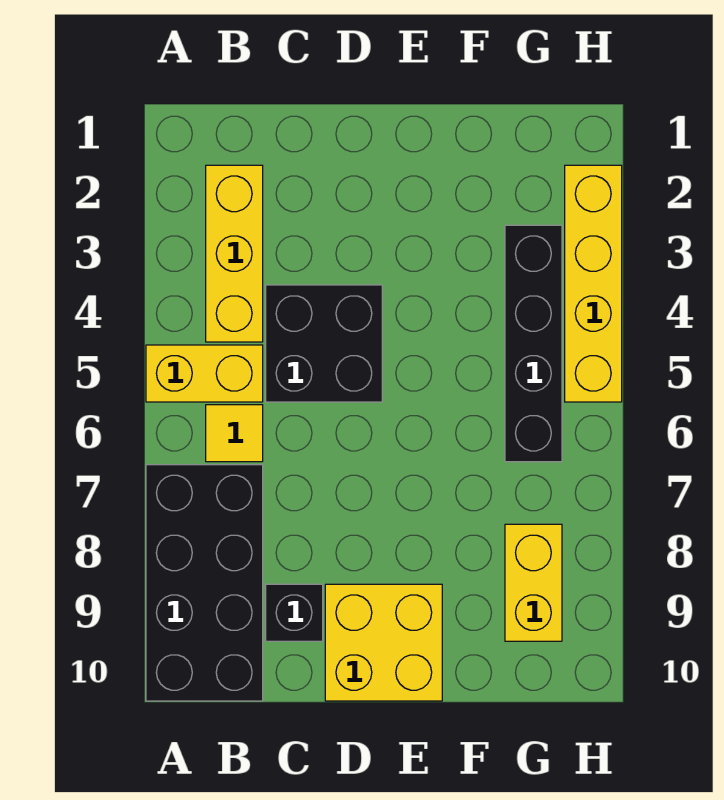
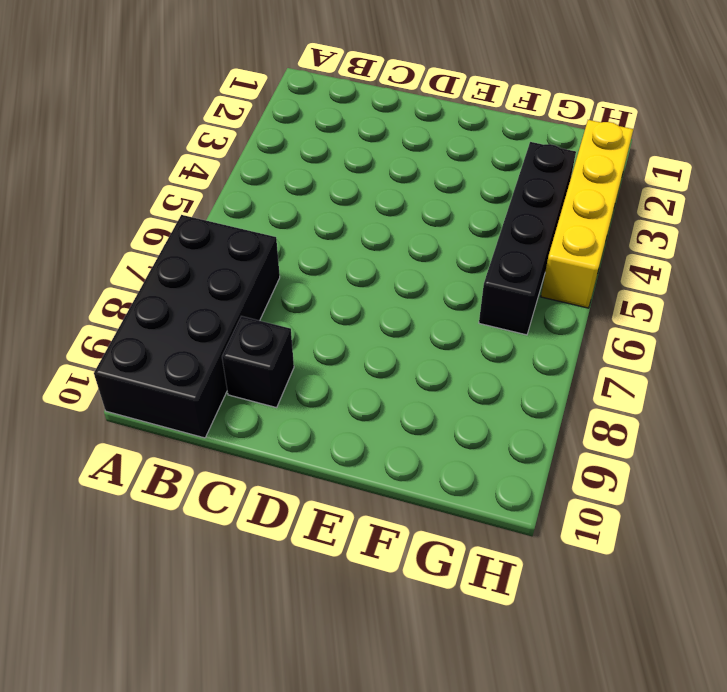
none -> yellow brick A5:B5 level 1
none -> yellow brick B2:B4 level 1

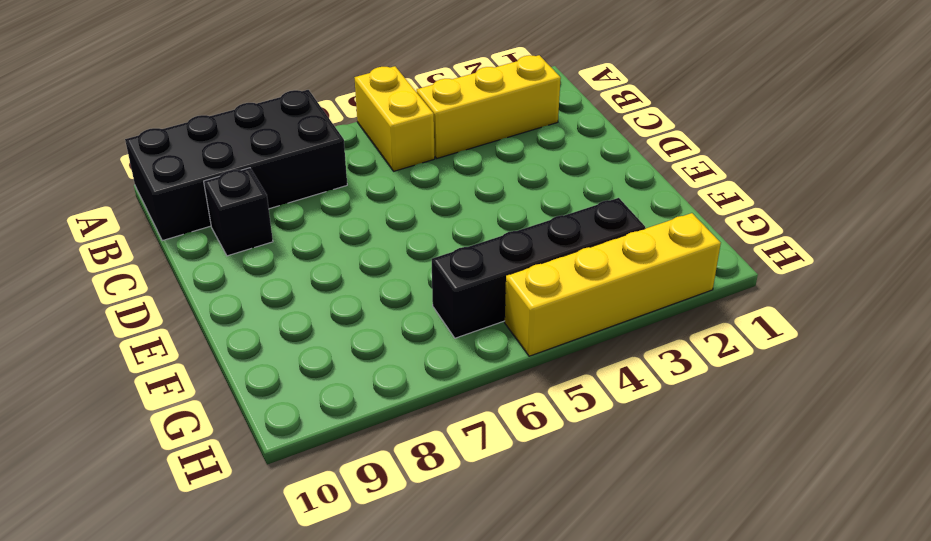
none -> yellow tile B6 level 1
none -> black brick C4:D5 level 1

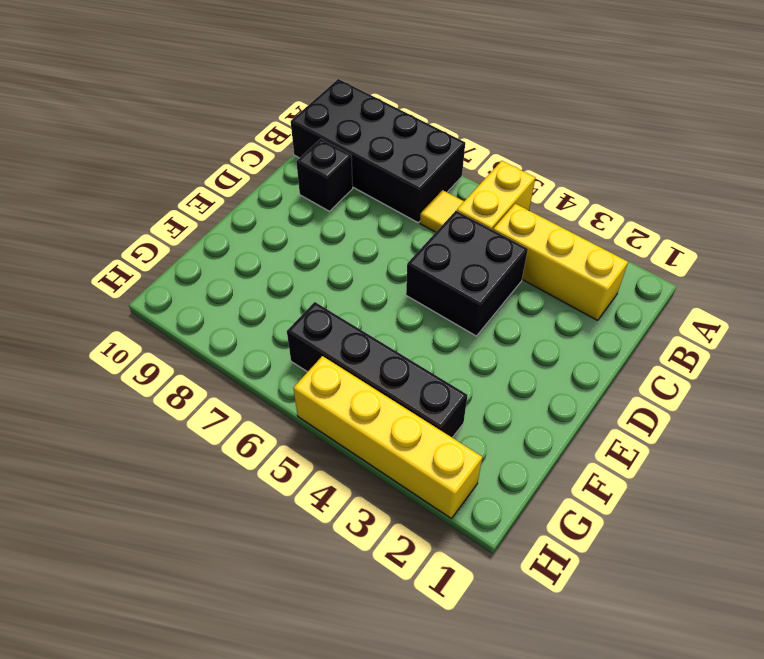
none -> yellow brick D9:E10 level 1
none -> yellow brick G8:G9 level 1

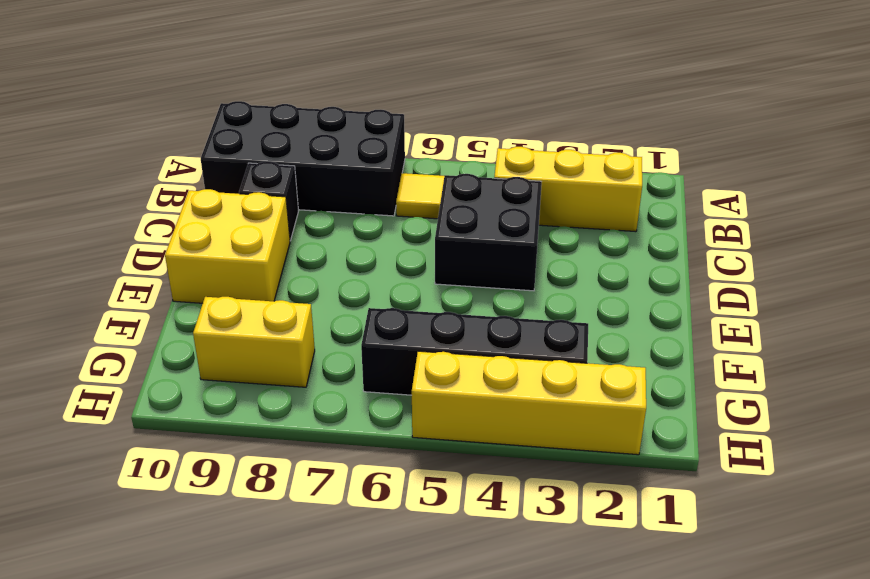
none -> yellow brick A5:B5 level 1

